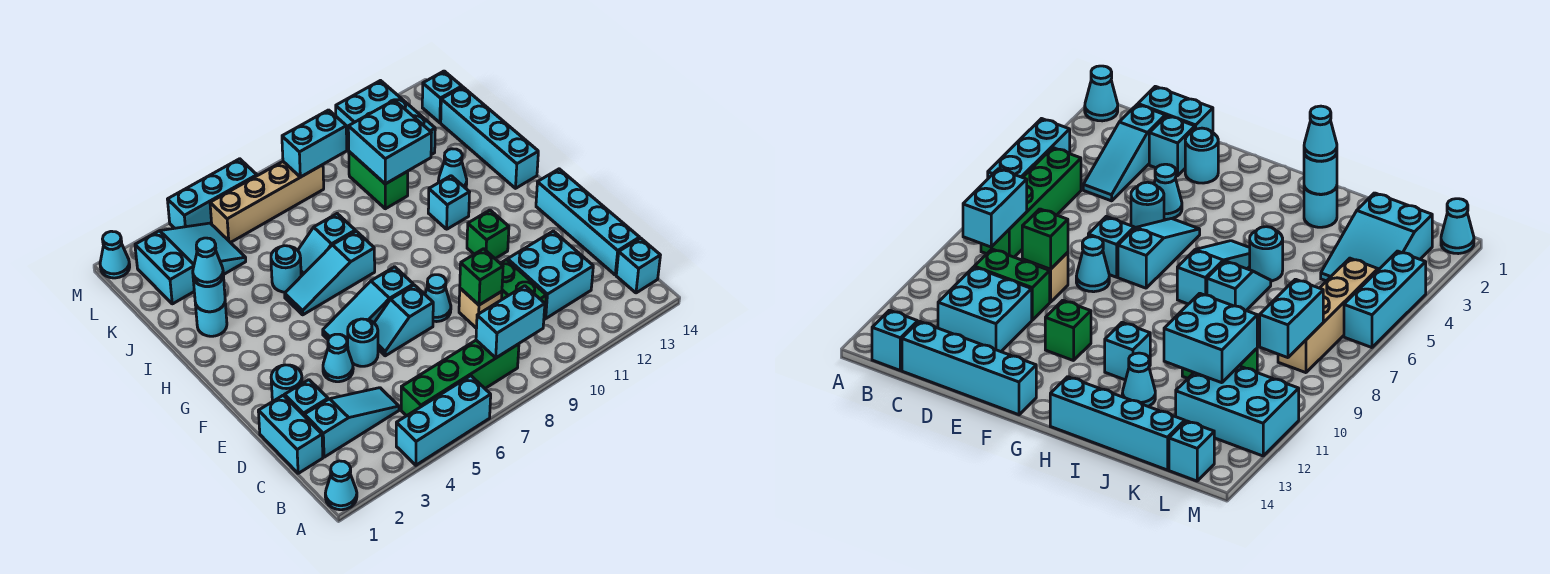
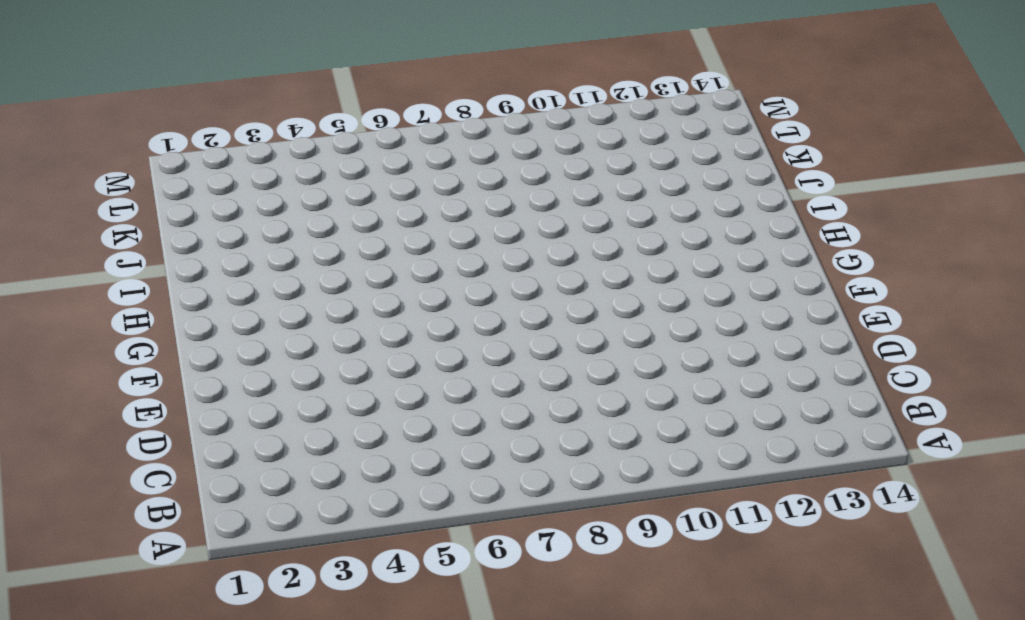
none -> cyan cone A1 level 1
none -> cyan brick A4:A6 level 1
none -> green brick B5:B8 level 1
none -> cyan brick B14 level 1

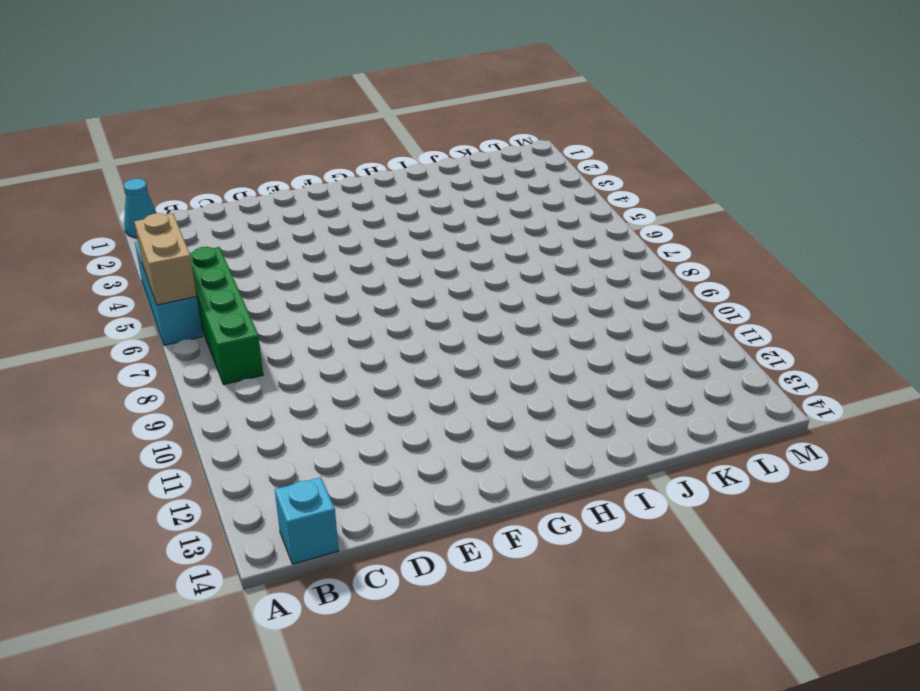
tan brick A5:A6 level 2 -> none
none -> cyan brick C1:D1 level 1
none -> cyan slope C2:C4 level 1 top 2
none -> green brick C10:D10 level 1
none -> cyan brick C11:D12 level 1

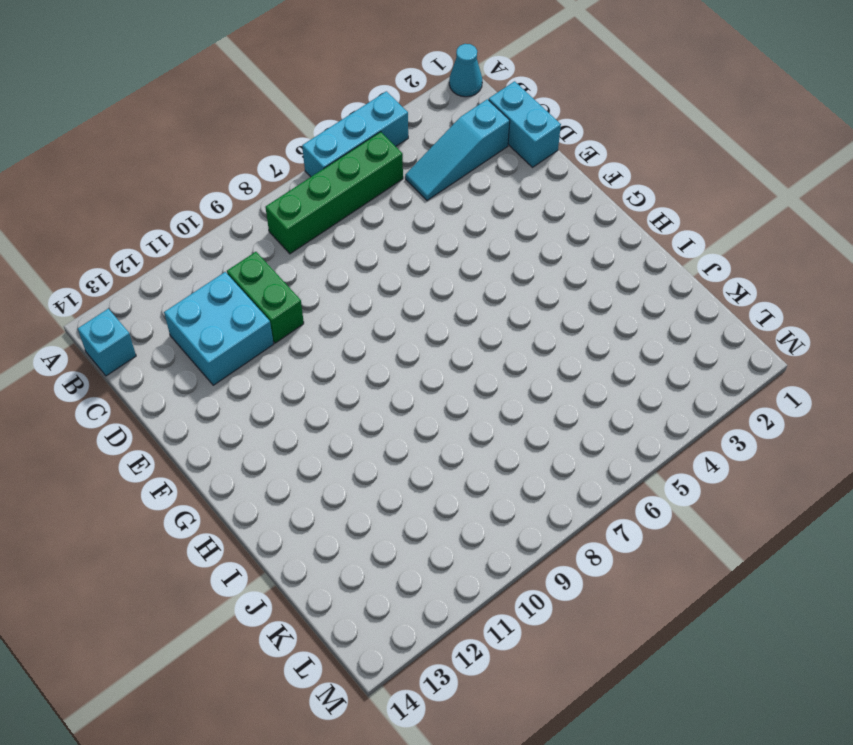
none -> cyan brick C14:F14 level 1
none -> cyan brick D2 level 1
none -> tan brick D9 level 1
none -> cyan round brick E2 level 1

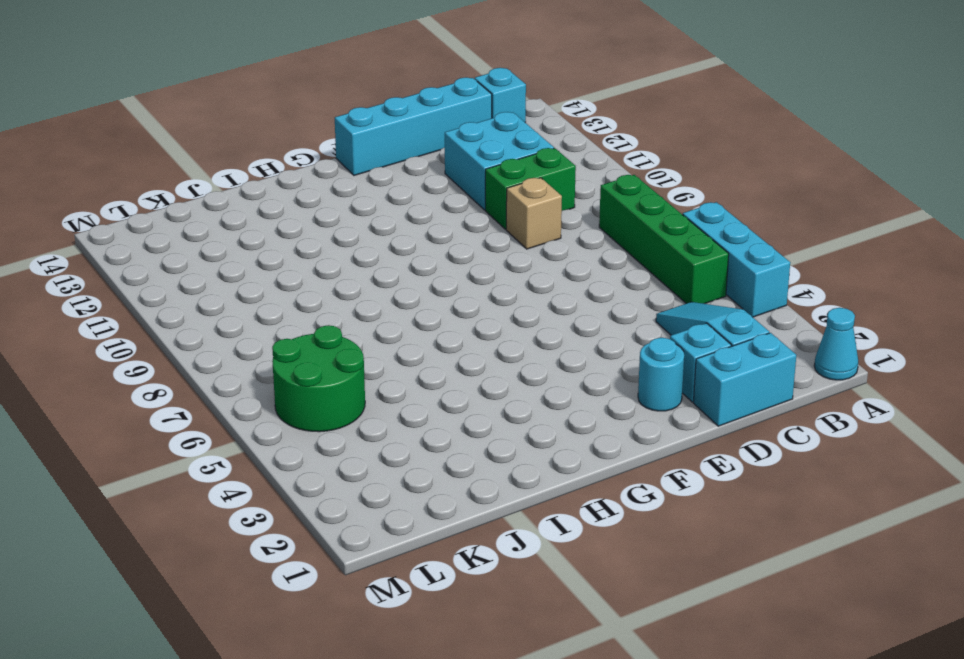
green round brick K5:L6 level 1 -> tan brick L5:L8 level 1
none -> cyan cone E4 level 1
none -> cyan round brick E5 level 1
none -> cyan slope E6:E7 level 1 top 7
none -> cyan cone E8 level 1

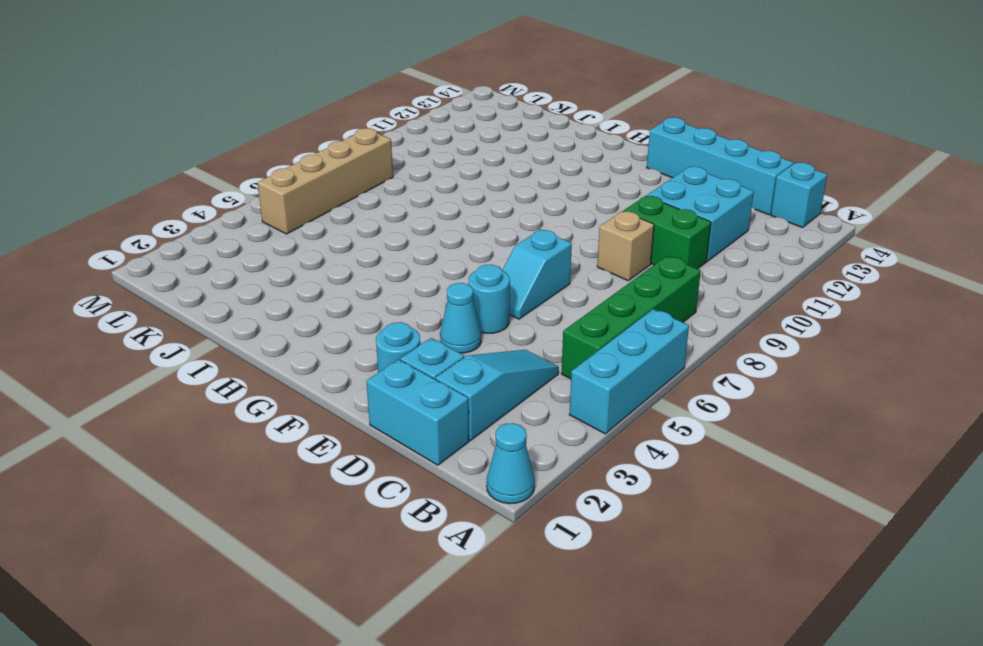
none -> cyan cone E8 level 1
none -> cyan slope F5:F7 level 1 top 7
none -> green brick F11 level 1
none -> cyan slope H5:H7 level 1 top 7

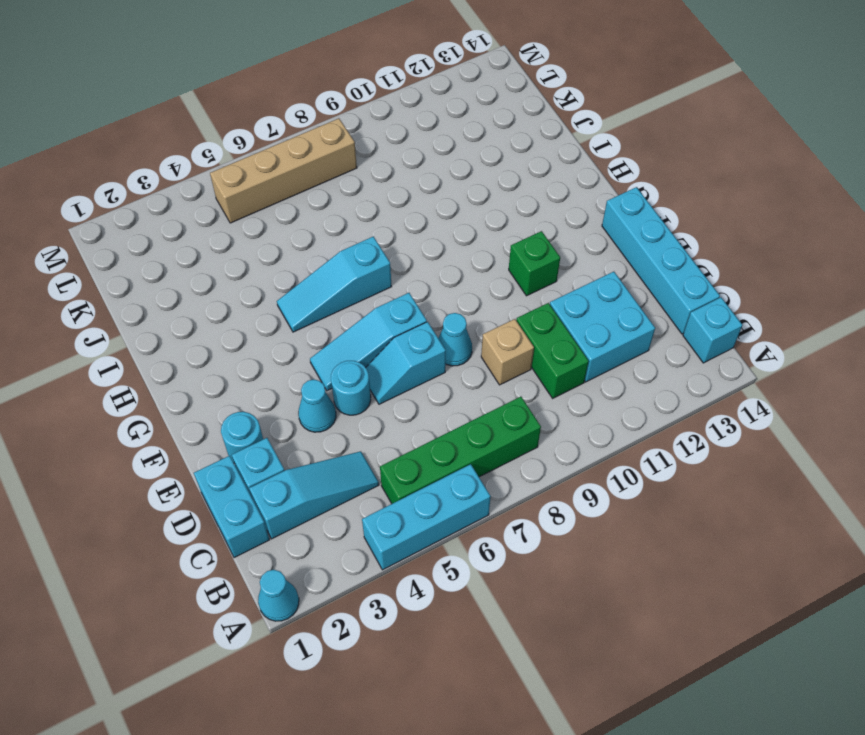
none -> cyan brick H11 level 1
none -> cyan brick H14:K14 level 1
none -> cyan round brick I2 level 1
none -> cyan round brick I5 level 1

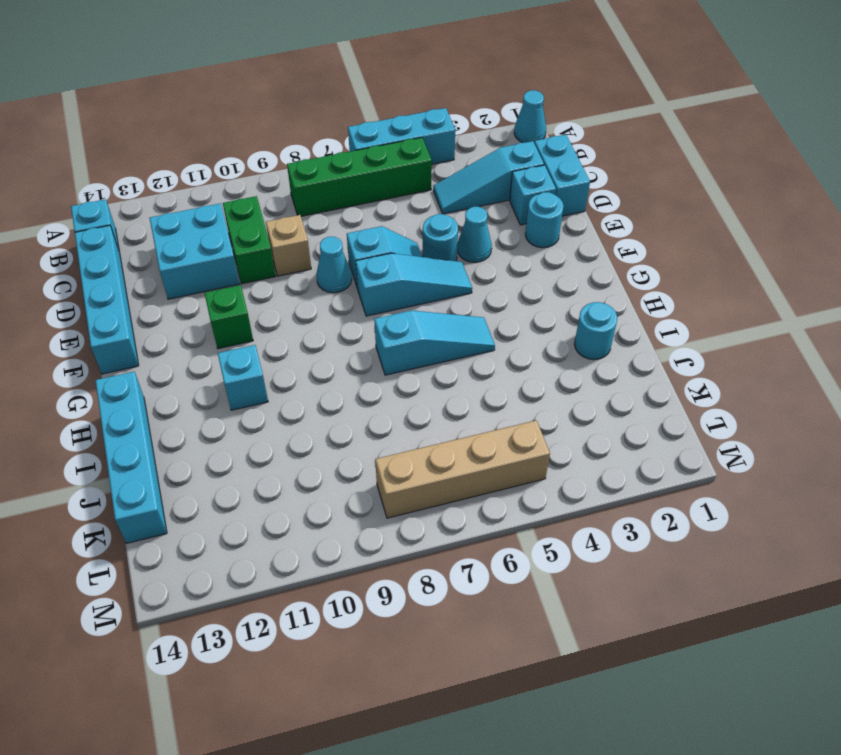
none -> cyan round brick I5 level 1
none -> cyan slope I6:I7 level 1 top 7
none -> cyan cone I12 level 1
none -> green brick J10:K10 level 1

